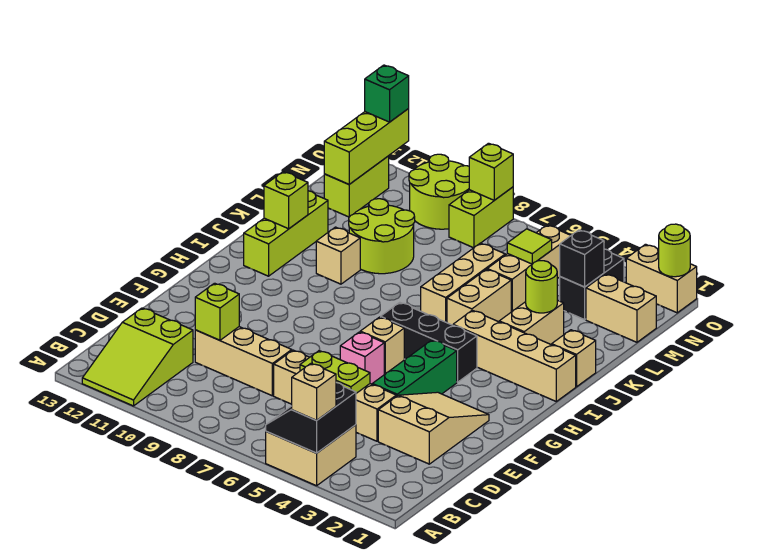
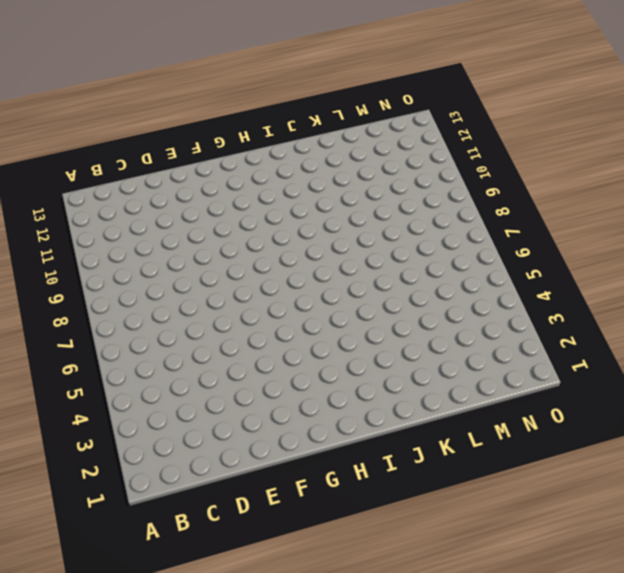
none -> tan brick A4:B5 level 1
none -> lime slope A11:C12 level 1 top C
none -> tan slope D2:F3 level 1 top D
none -> tan brick D4:D7 level 1

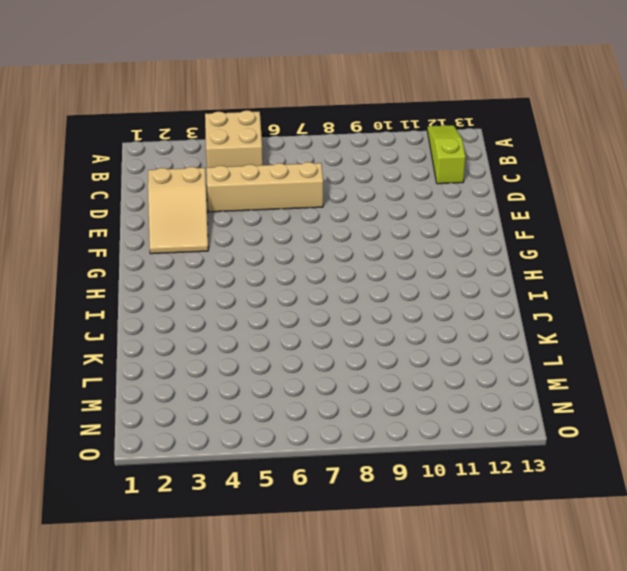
lime slope A12:C12 level 1 top C -> lime slope A11:C12 level 1 top C
none -> tan brick D8:D10 level 1
none -> green brick E4:G4 level 1
none -> pink brick F6 level 1
none -> tan brick G6 level 1

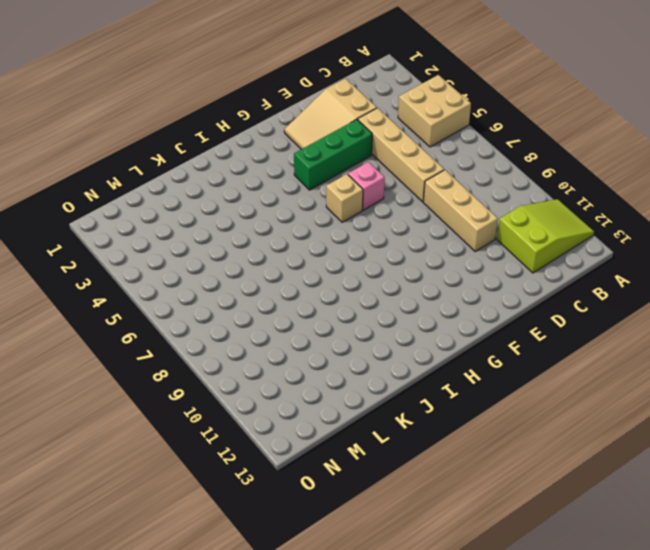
none -> black brick H4:H6 level 1
none -> tan brick I1:I4 level 1
none -> lime brick I12:K12 level 1
none -> tan brick J1 level 1

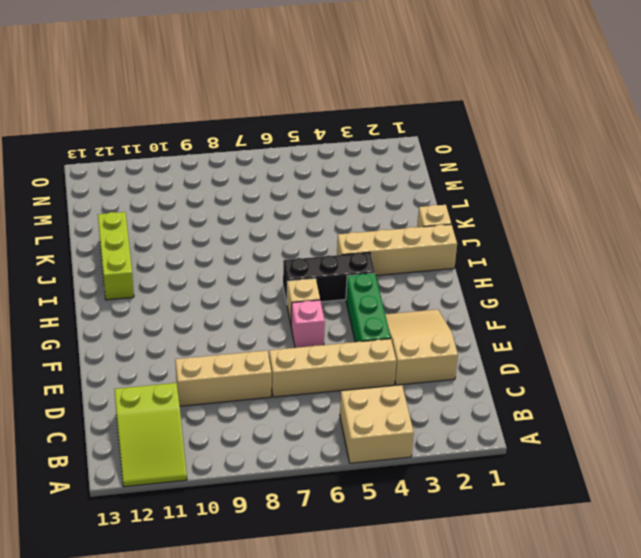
none -> tan brick J3:K3 level 1
none -> tan brick J5:K5 level 1
none -> tan brick J6:L6 level 1
none -> tan brick J10 level 1

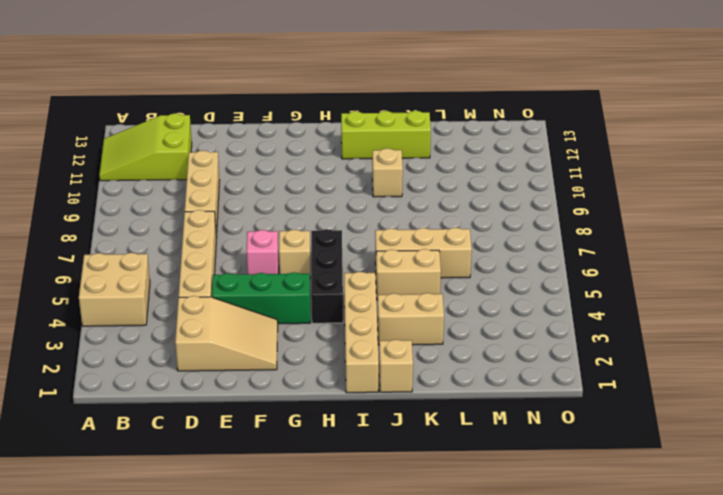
none -> lime round brick K9:L10 level 1
none -> tan brick L5:N5 level 1
none -> tan brick M1:M2 level 1
none -> black brick M3:N3 level 1

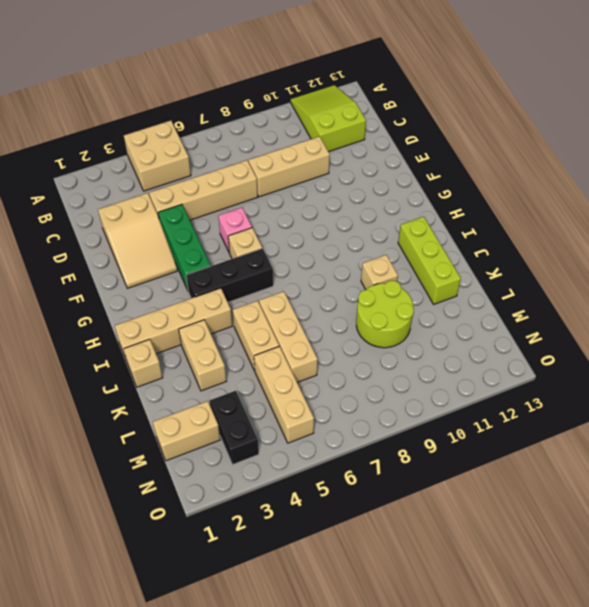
none -> lime brick M12:N12 level 1
none -> lime brick N8:O8 level 1
none -> lime round brick N9:O10 level 1
none -> tan brick O1:O2 level 1

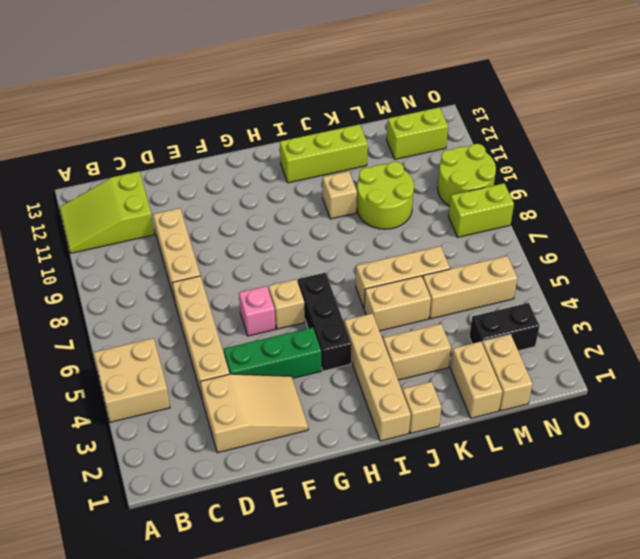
tan brick L1:L2 level 1 -> tan brick O1:O2 level 1
none -> black slope A4:B5 level 2 top 4
none -> lime plate D5:D6 level 2
none -> lime brick D10 level 2
none -> lime brick J12 level 2

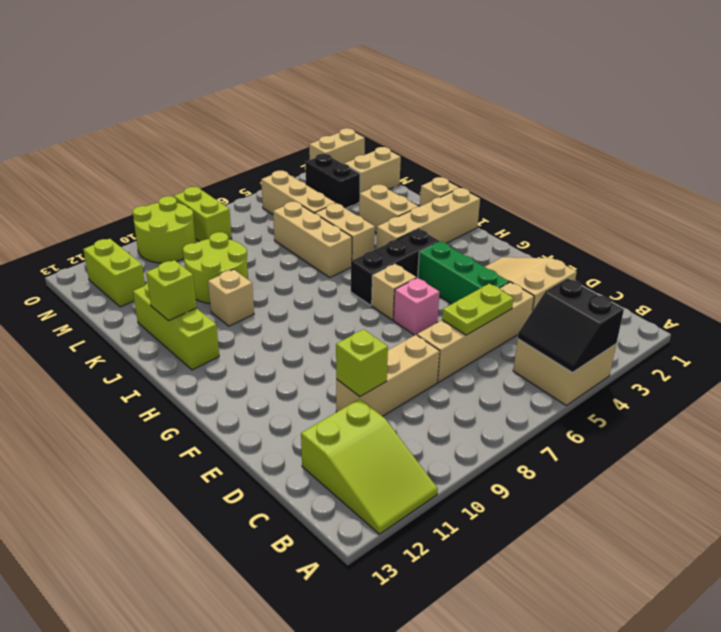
none -> lime round brick K3 level 2
none -> black brick M3 level 2
none -> lime tile M5 level 2
none -> lime brick M12:O12 level 2

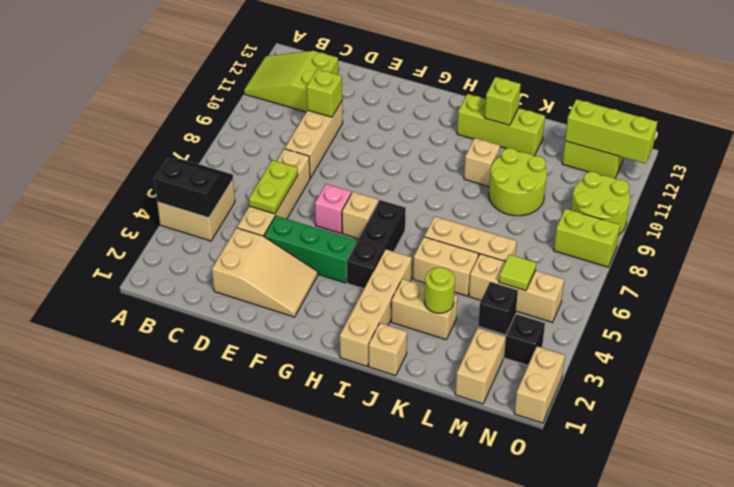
none -> lime round brick O1 level 2
none -> lime brick O8 level 2
none -> tan brick A4 level 3
none -> green brick O12 level 3

